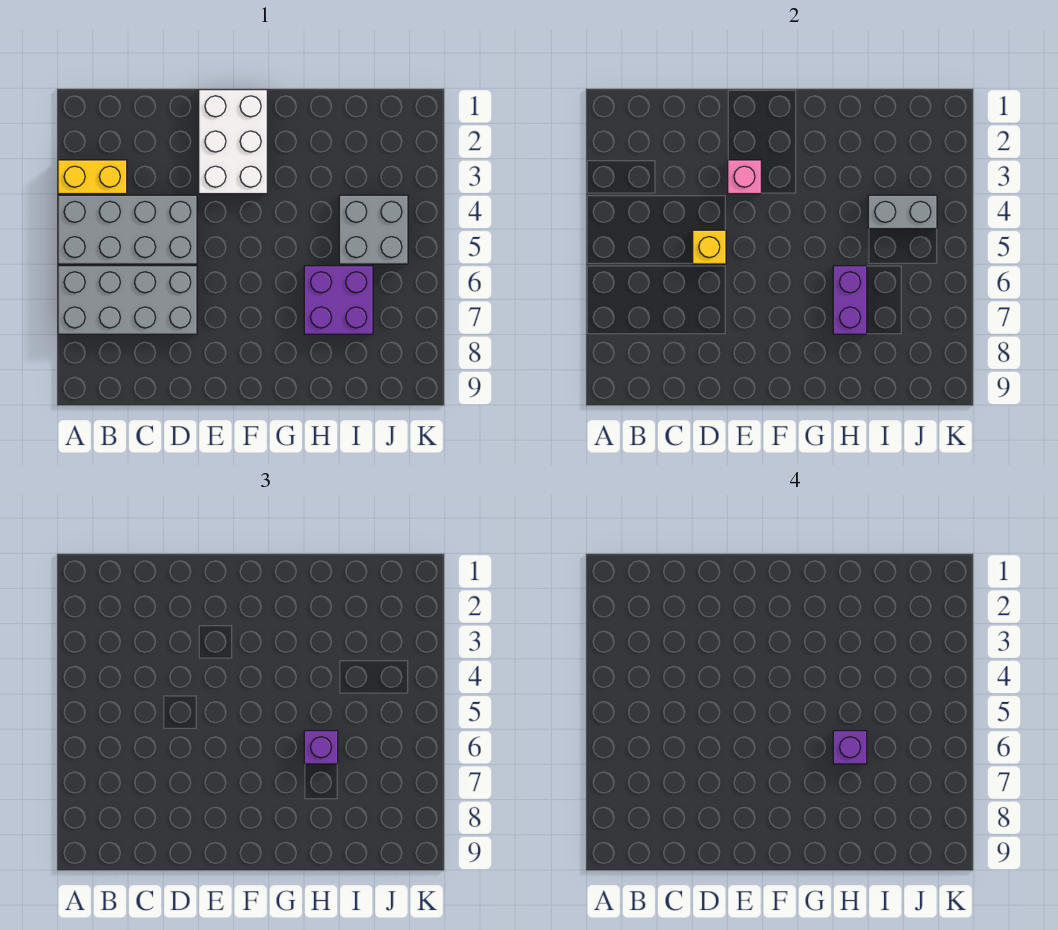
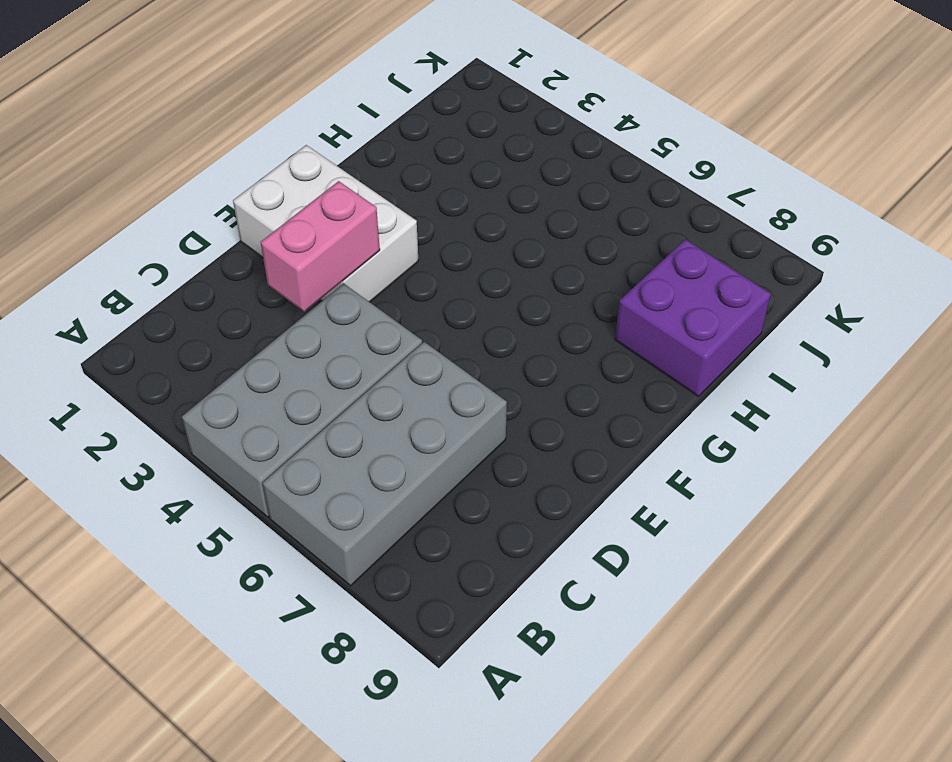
pink brick D3:E3 level 2 -> pink brick E3 level 2
purple brick H8:I9 level 1 -> purple brick H6:I7 level 1
none -> yellow brick A3:B3 level 1
none -> grey brick I4:J5 level 1
none -> yellow brick D5 level 2

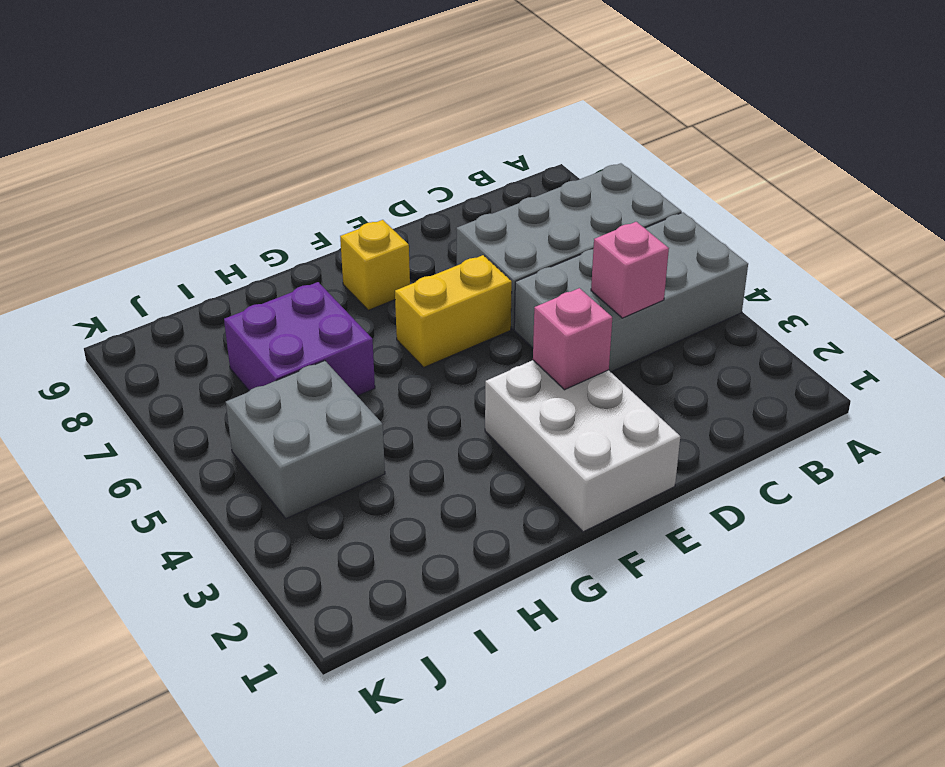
pink brick C4 level 2 -> none
yellow brick E6:F6 level 1 -> yellow brick A3:B3 level 1
yellow brick F8 level 1 -> yellow brick D5 level 2
none -> purple brick H6:H7 level 2
none -> grey brick I4:J4 level 2
none -> purple brick H6 level 3

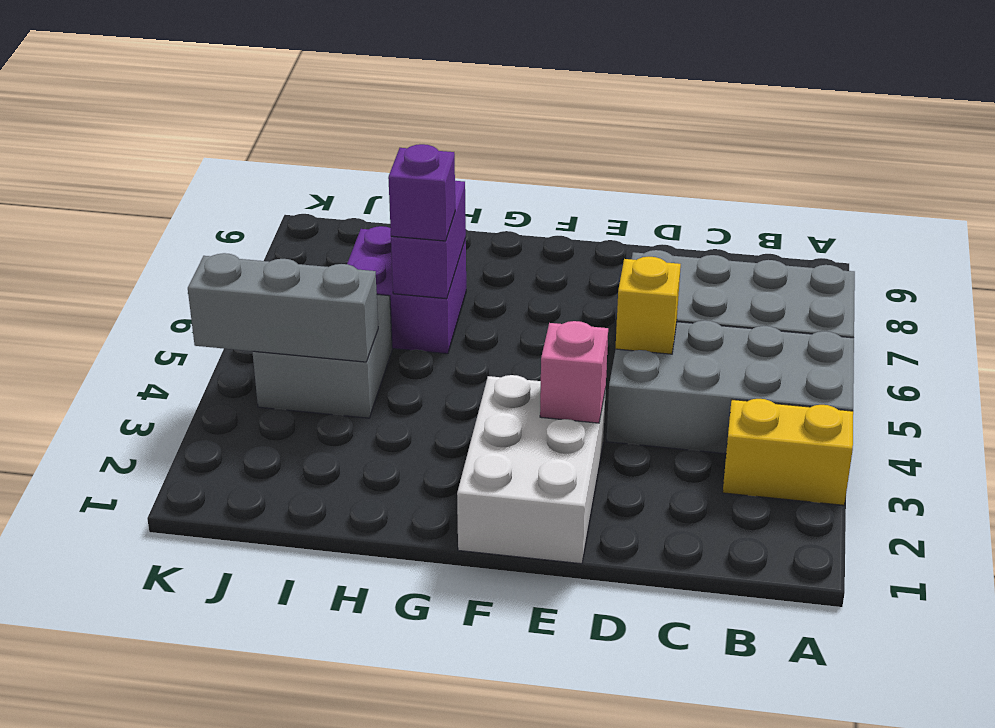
grey brick I4:K4 level 2 -> grey brick I4:J4 level 2
none -> purple brick H6 level 4

